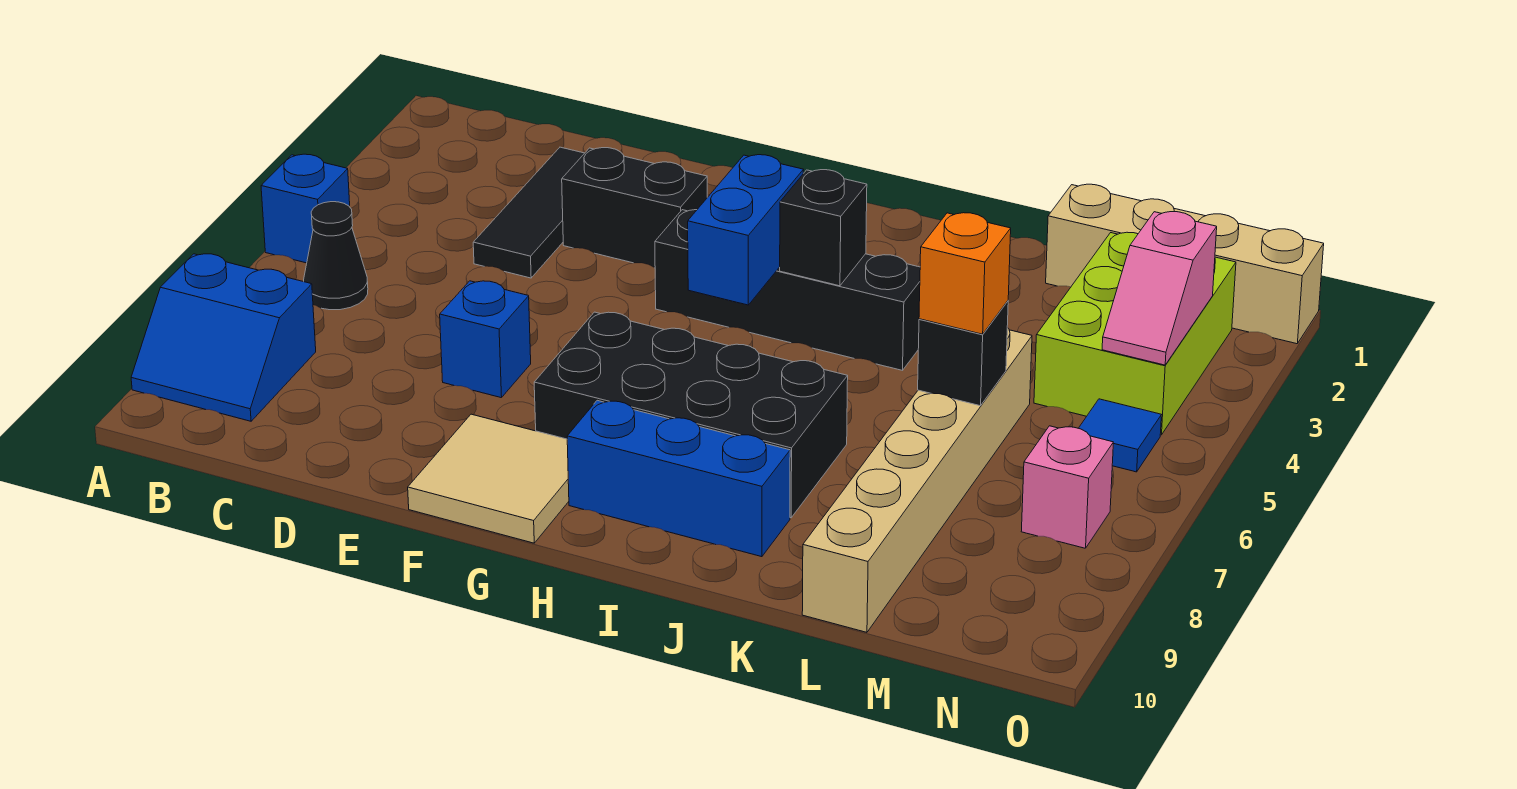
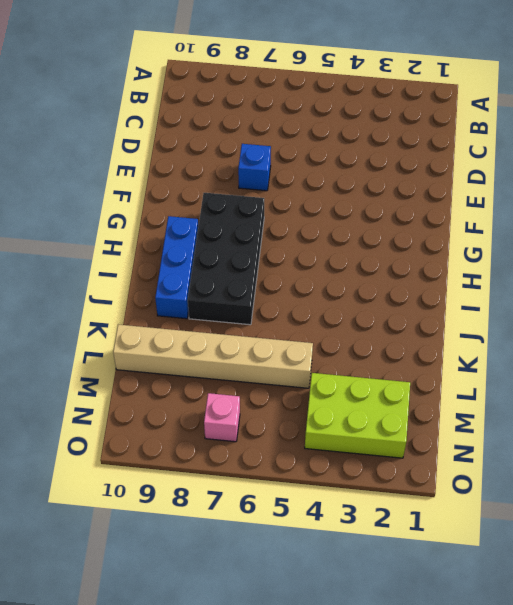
none -> blue brick A5 level 1
none -> blue slope A8:B9 level 1 top 8
none -> black cone B6 level 1

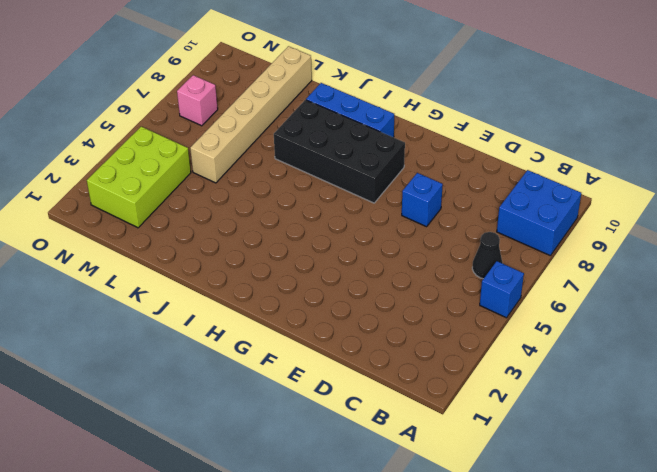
blue brick A8:B9 level 1 -> blue slope A8:B9 level 1 top 8
none -> black tile D2:D4 level 1
none -> black brick E3:F3 level 1
none -> tan tile F9:G10 level 1

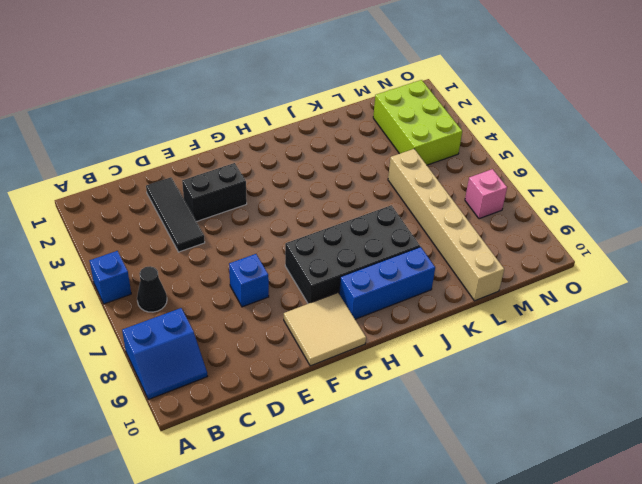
none -> black brick G4:J4 level 1
none -> tan brick L1:O1 level 1
none -> blue tile N5 level 1

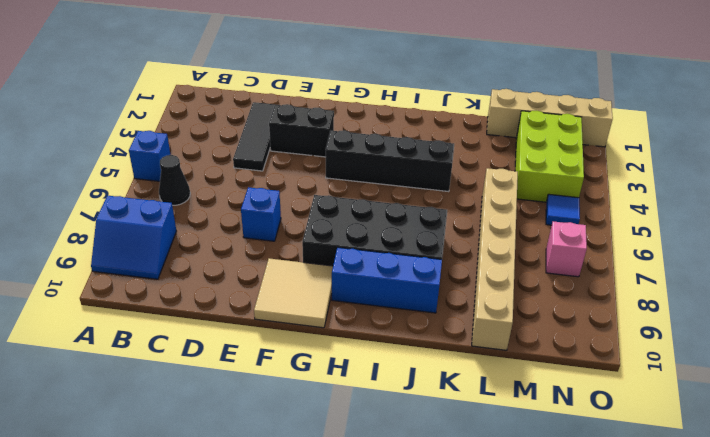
none -> blue brick H4:H5 level 2
none -> black brick I4 level 2
none -> black brick L6 level 2

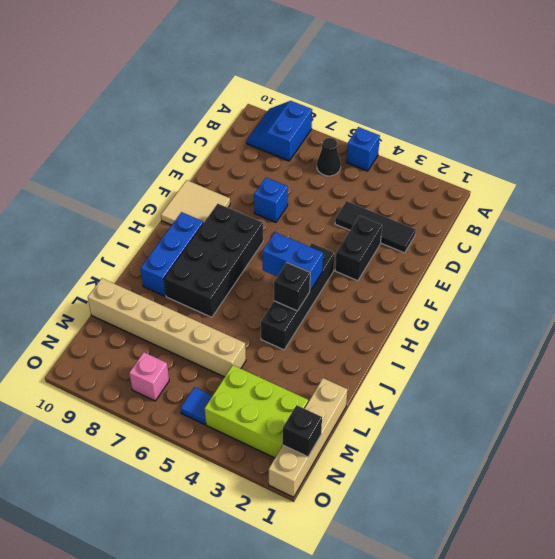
black brick N1 level 2 -> black brick L6 level 2
none -> pink slope N3:N4 level 2 top 3
none -> orange brick L6 level 3

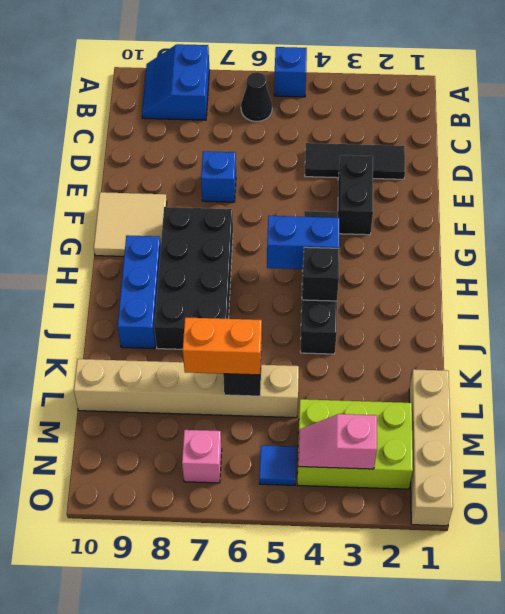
orange brick L6:L7 level 3 -> orange brick L6 level 3

